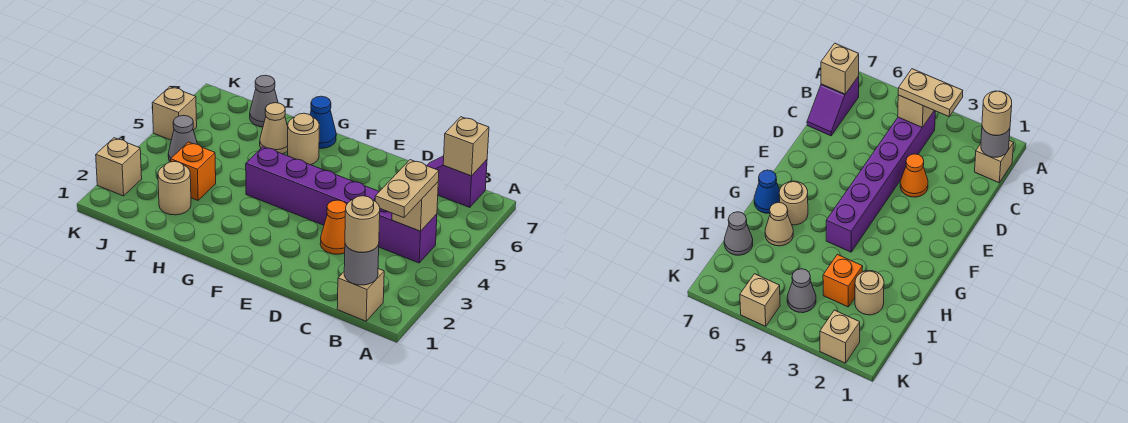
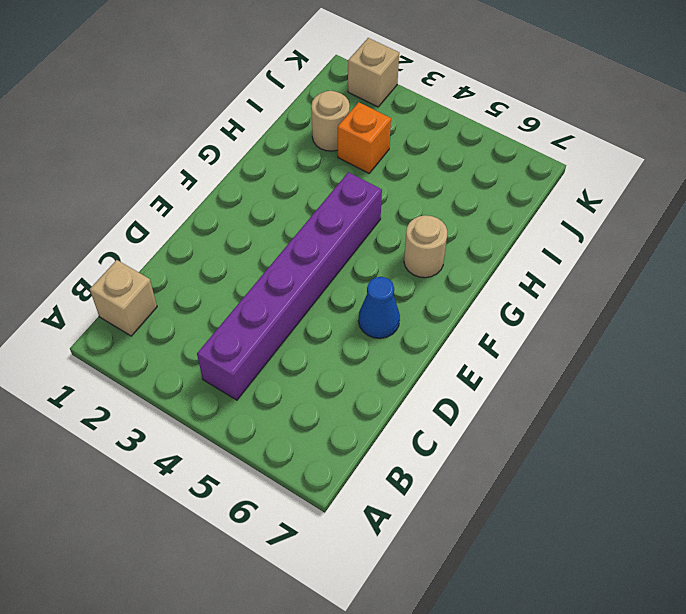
blue cone E6 level 1 -> blue cone G7 level 1
none -> purple slope B7:C7 level 1 top B
none -> orange cone D3 level 1
none -> tan cone H6 level 1

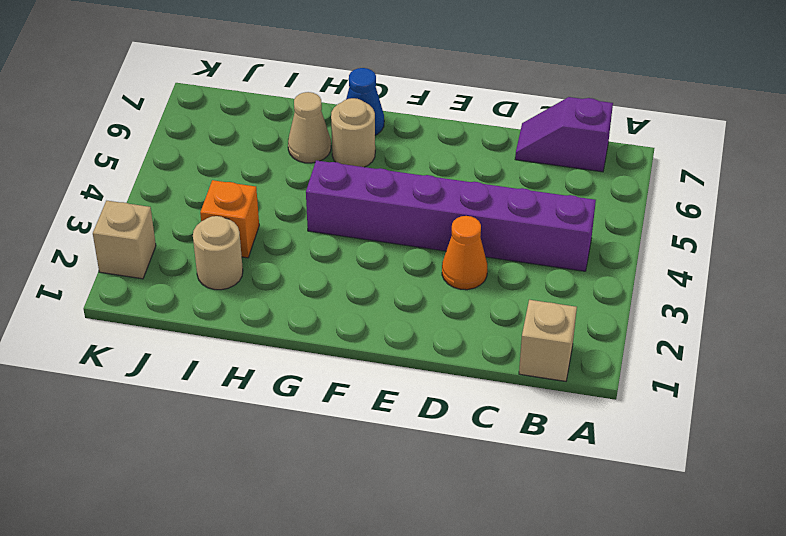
none -> grey cone I7 level 1
none -> grey cone J4 level 1
none -> tan brick K5 level 1

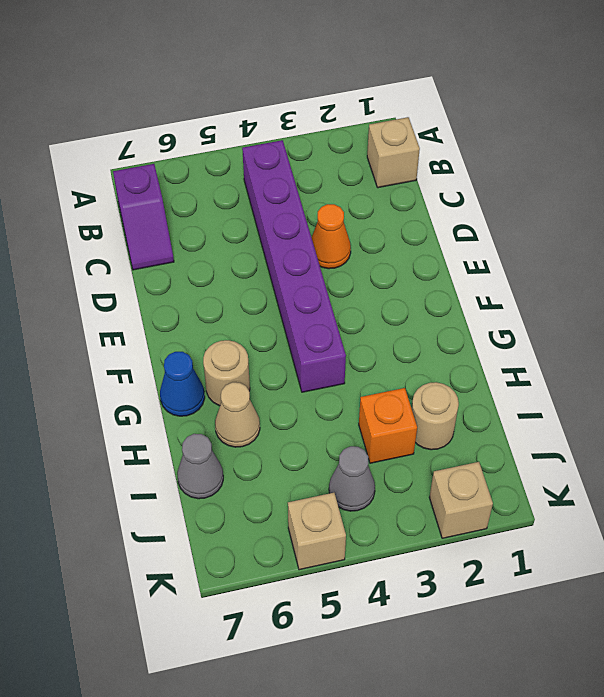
none -> grey round brick B1 level 2
none -> tan brick B4 level 2
none -> tan brick B7 level 2

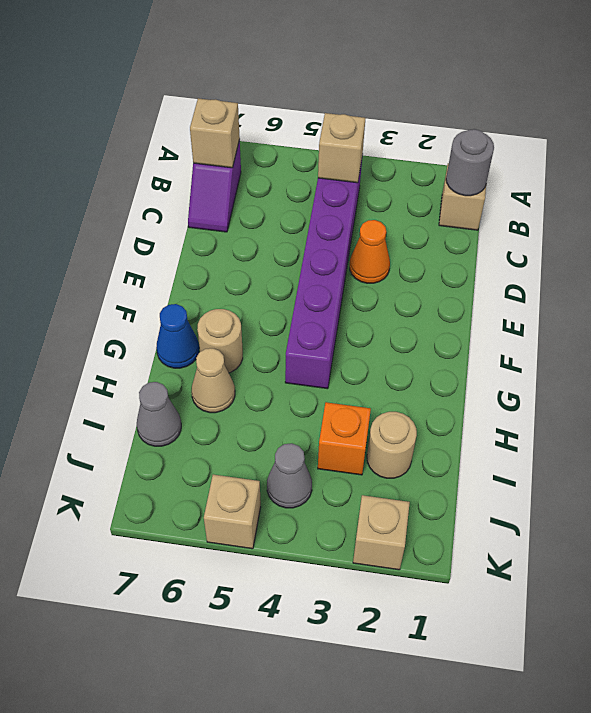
none -> tan round brick B1 level 3
none -> tan plate B3:B4 level 3

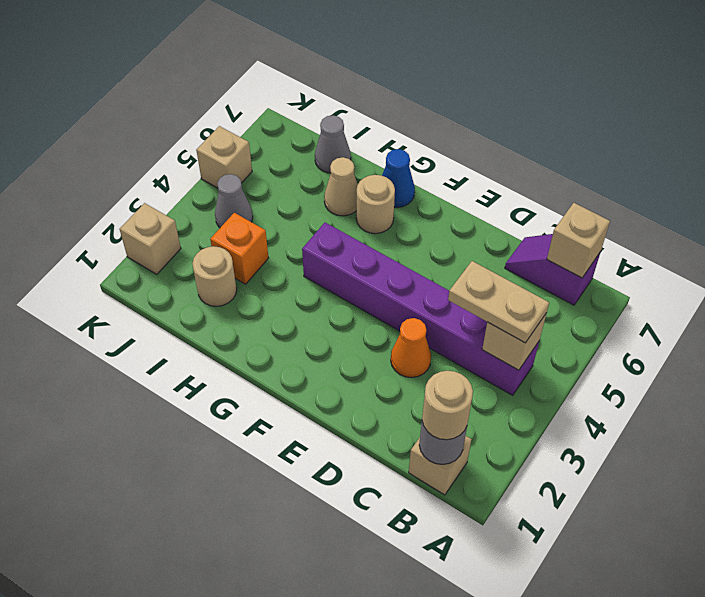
tan plate B4:C4 level 3 -> tan plate B3:B4 level 3

